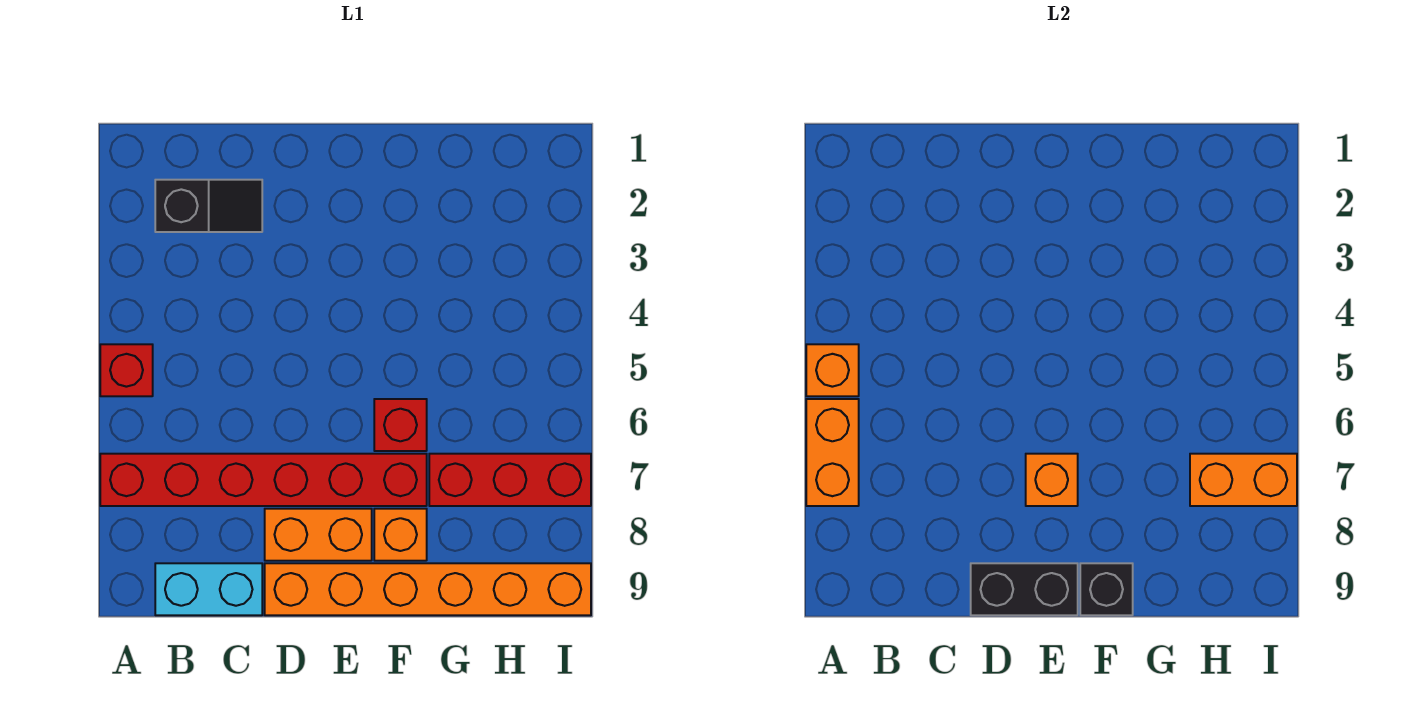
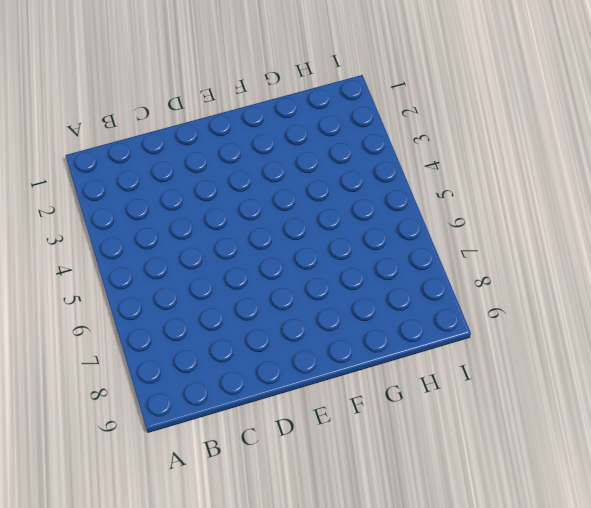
none -> red brick A5 level 1
none -> red brick A7:F7 level 1
none -> black slope B2:C2 level 1 top B

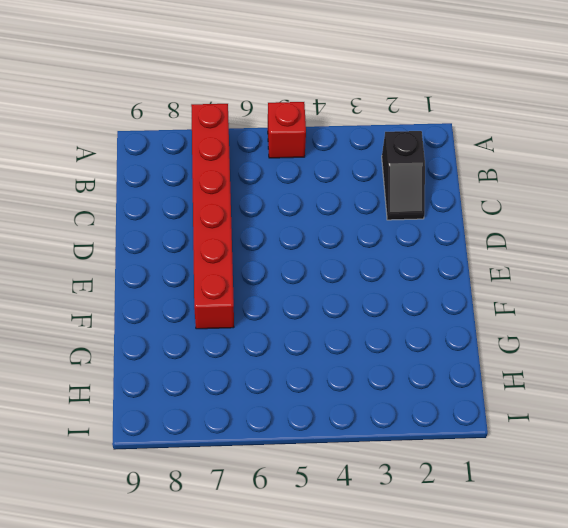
none -> cyan brick B9:C9 level 1
none -> orange brick D8:E8 level 1
none -> orange brick D9:I9 level 1

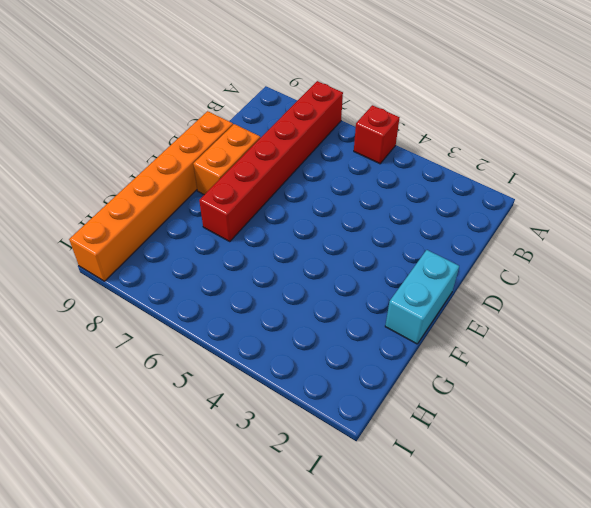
cyan brick E1:F1 level 1 -> cyan brick B9:C9 level 1
none -> black slope B2:C2 level 1 top B
none -> red brick F6 level 1
none -> orange brick F8 level 1

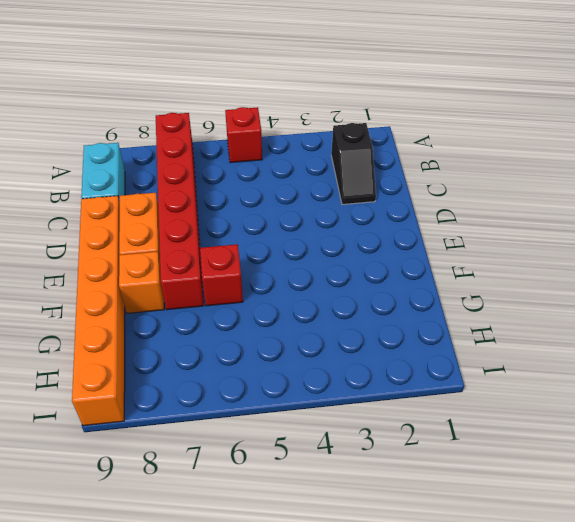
none -> red brick G7:I7 level 1
none -> orange brick A5 level 2
none -> orange brick A6:A7 level 2

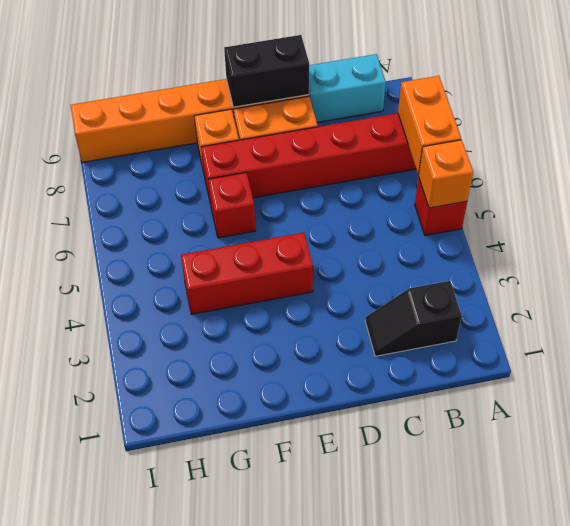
red brick E4:G4 level 1 -> red brick G7:I7 level 1
none -> orange brick E7 level 2
none -> black brick F9 level 2
none -> orange brick H7:I7 level 2

